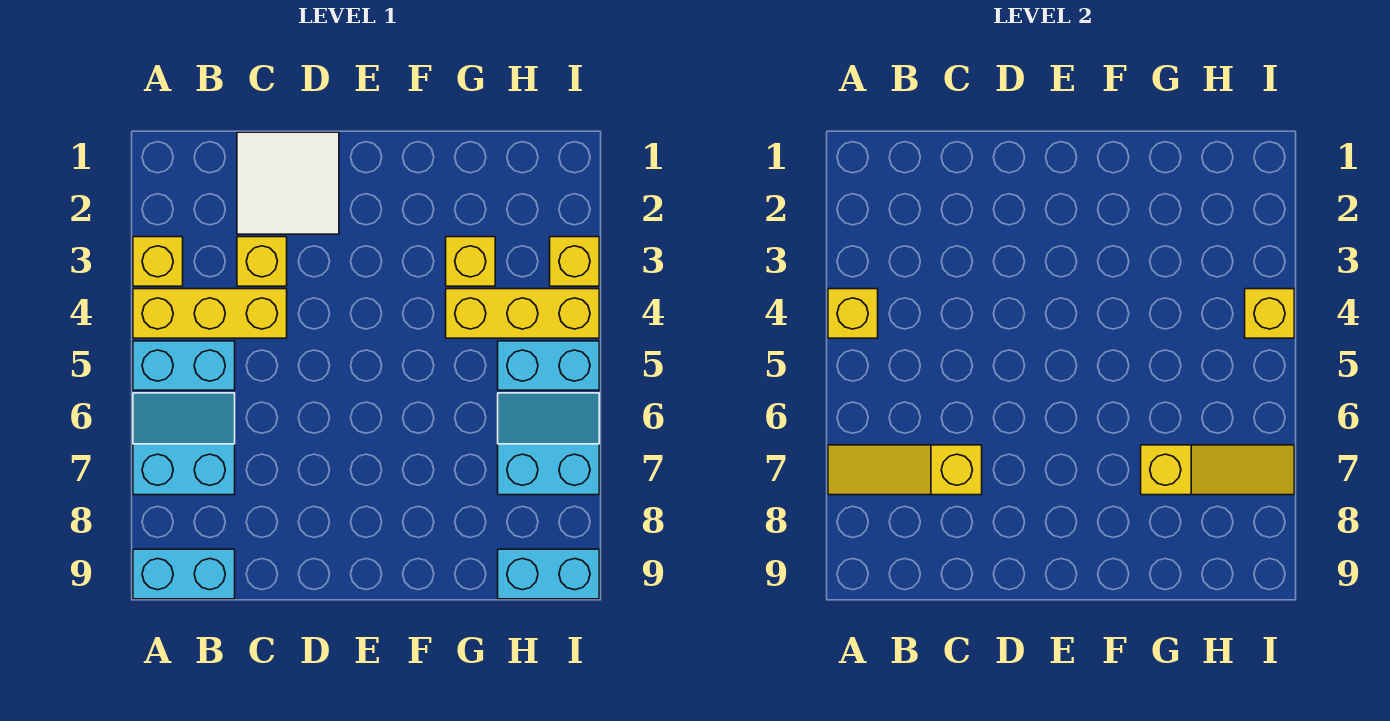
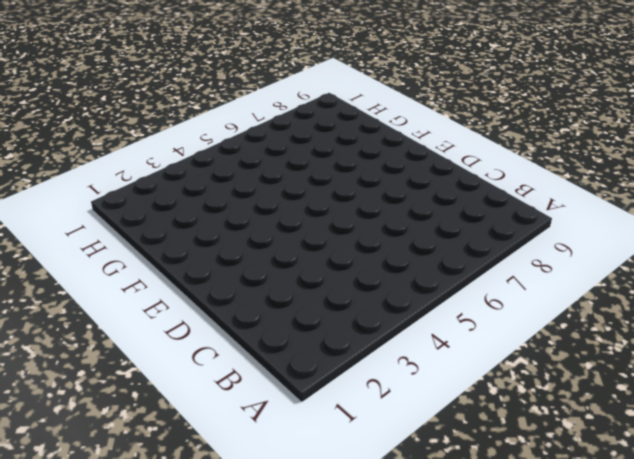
none -> yellow brick A3 level 1
none -> yellow brick A4:C4 level 1
none -> cyan brick A5:B5 level 1

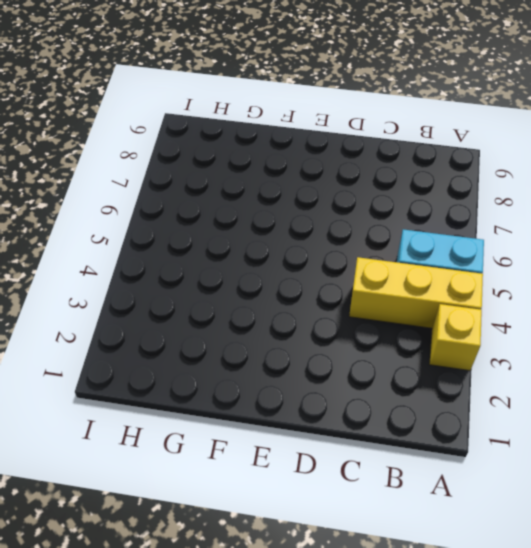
none -> cyan slope A6:B7 level 1 top 7
none -> cyan brick A9:B9 level 1
none -> white tile C1:D2 level 1

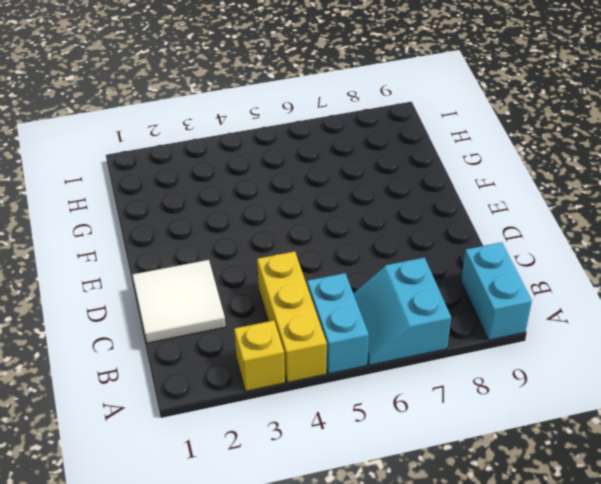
none -> yellow brick C3 level 1
none -> yellow brick G3 level 1
none -> yellow brick G4:I4 level 1

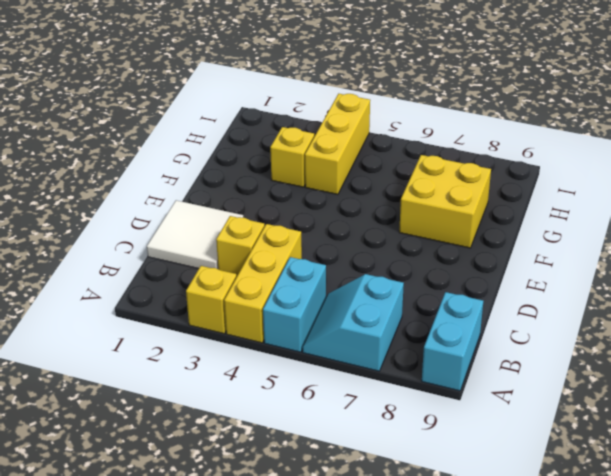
yellow brick F7:G8 level 1 -> none
none -> cyan brick H5:I5 level 1
none -> cyan slope H6:I7 level 1 top 7
none -> cyan brick H9:I9 level 1

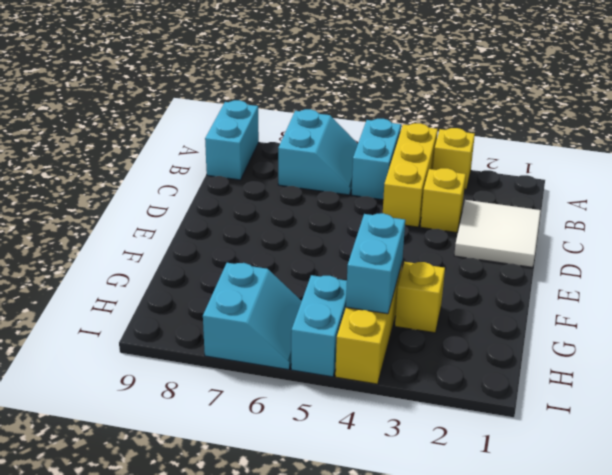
cyan brick G4:H4 level 2 -> cyan brick H9:I9 level 1
none -> yellow brick I3 level 1
none -> yellow brick A4 level 2
none -> yellow slope A7:C7 level 2 top C

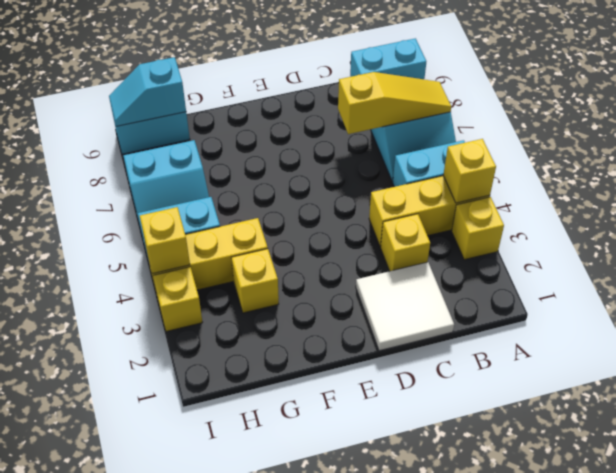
cyan slope H9:I9 level 2 top H -> none
none -> yellow slope G7:I7 level 2 top G

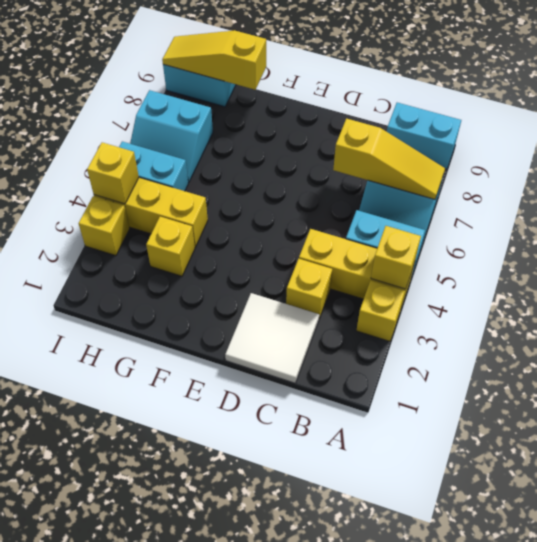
yellow slope G9:I9 level 2 top G -> yellow slope G7:I7 level 2 top G

